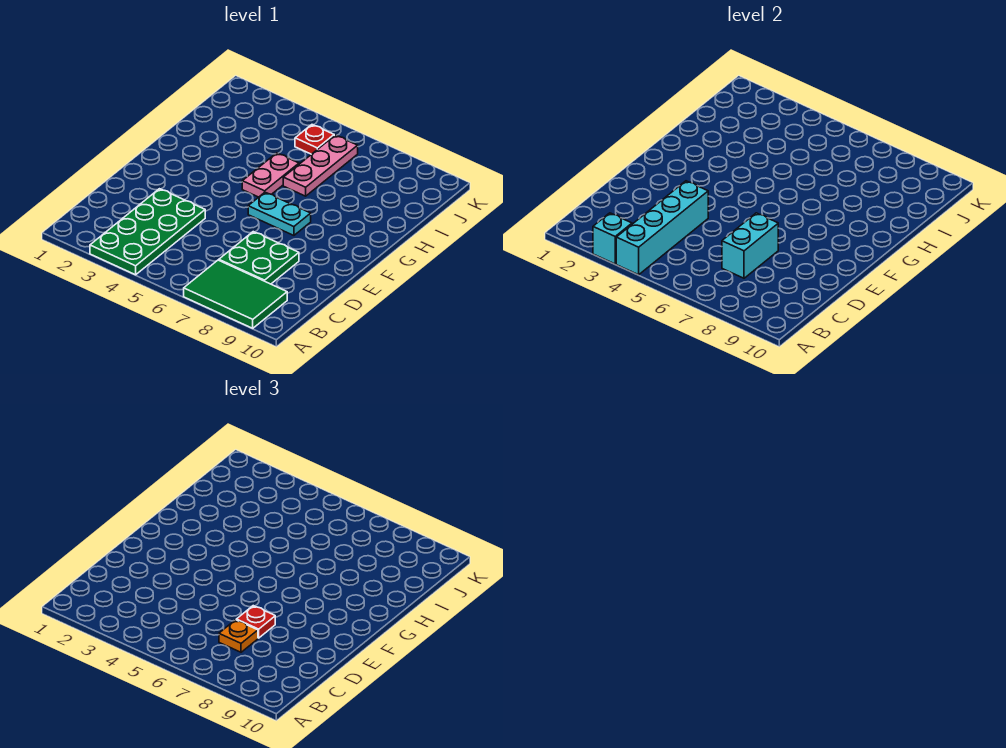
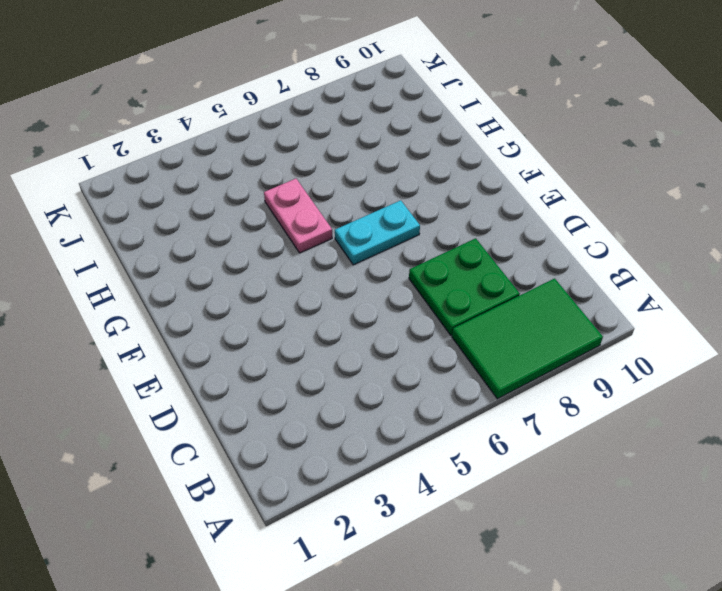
none -> green plate A3:D4 level 1
none -> pink plate H6:J6 level 1
none -> red plate J5 level 1

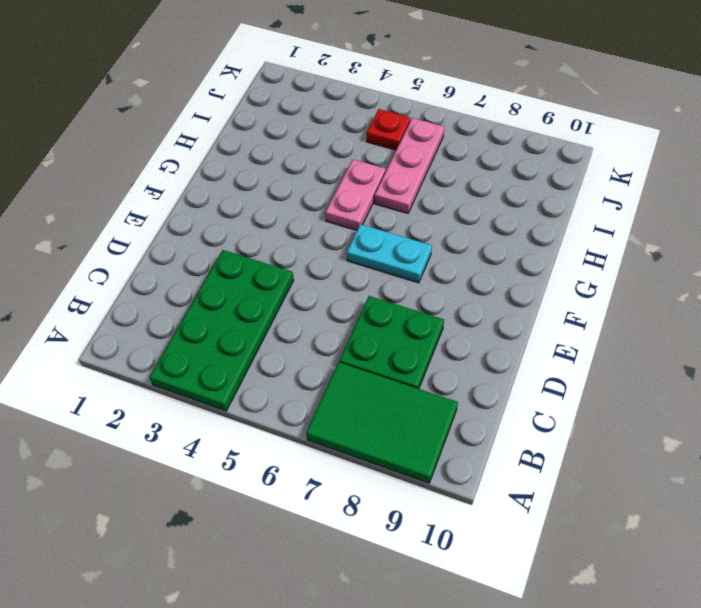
none -> cyan brick A3 level 2
none -> cyan brick A4:D4 level 2
none -> cyan brick C7:D7 level 2

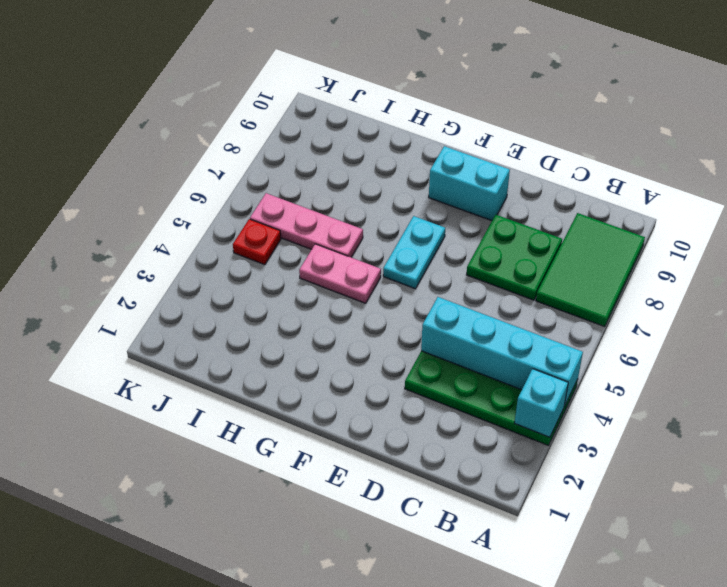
cyan brick E9:F9 level 1 -> cyan brick C7:D7 level 2
none -> orange plate C7 level 3
none -> red plate D7 level 3

